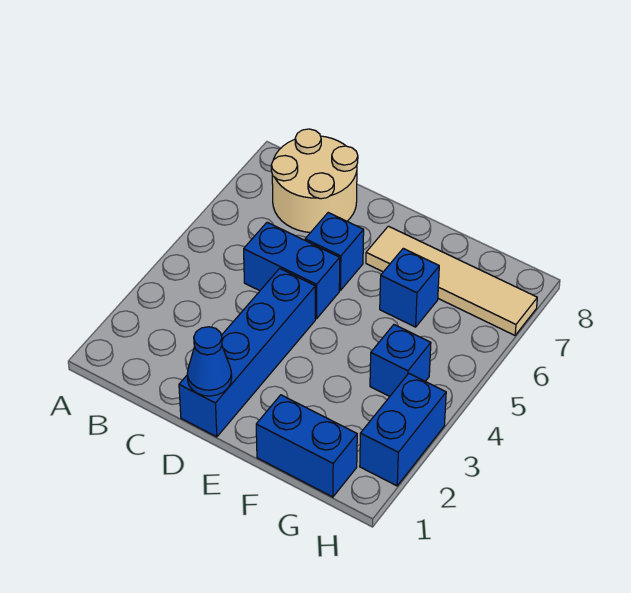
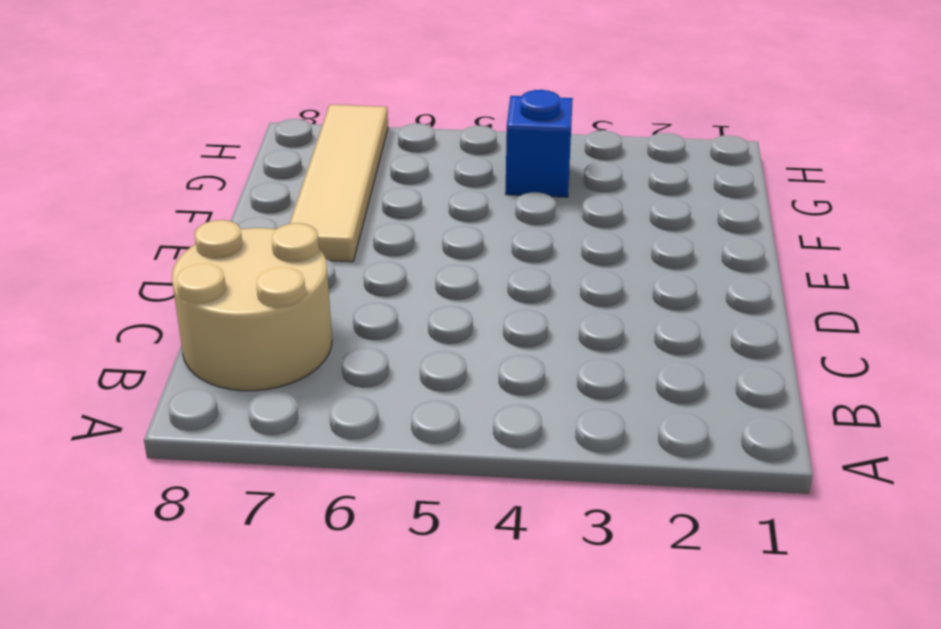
none -> blue brick C5:D5 level 1
none -> blue brick D1:D4 level 1

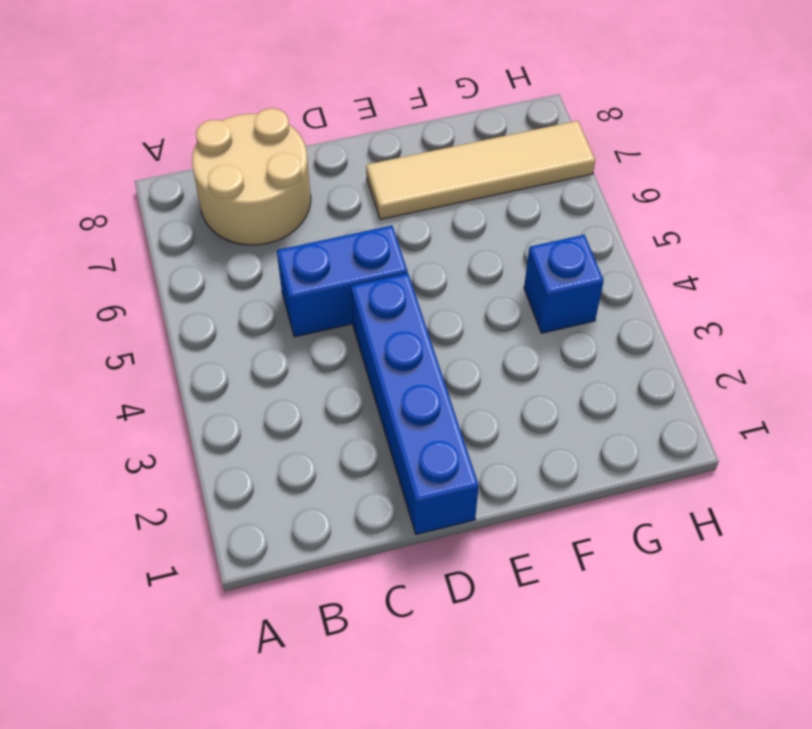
none -> blue brick D6 level 1
none -> blue brick F1:G1 level 1

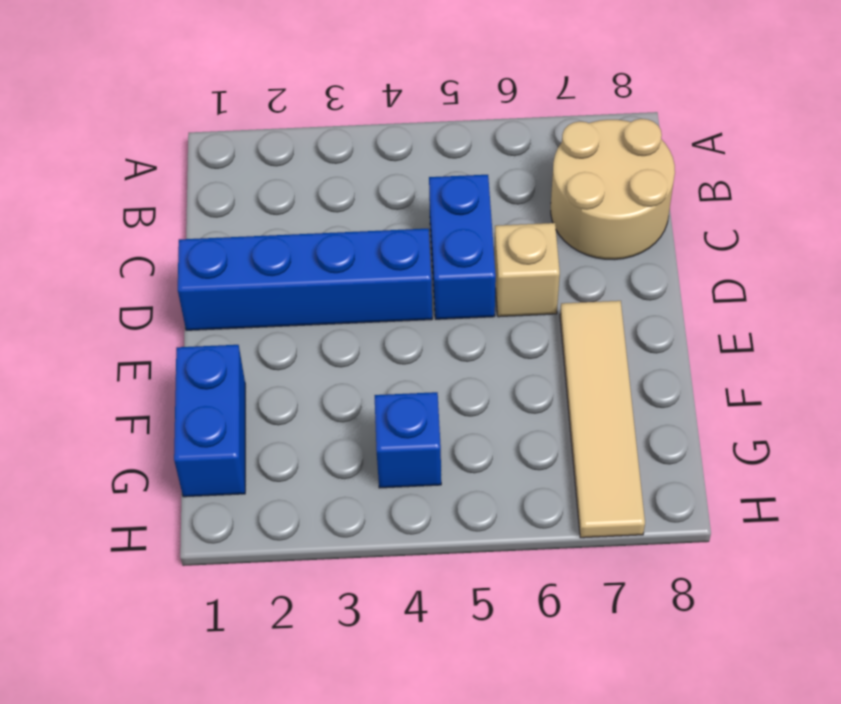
tan brick D6 level 1 -> blue brick D6 level 1
none -> blue brick F6 level 1
none -> blue brick H2:H3 level 1

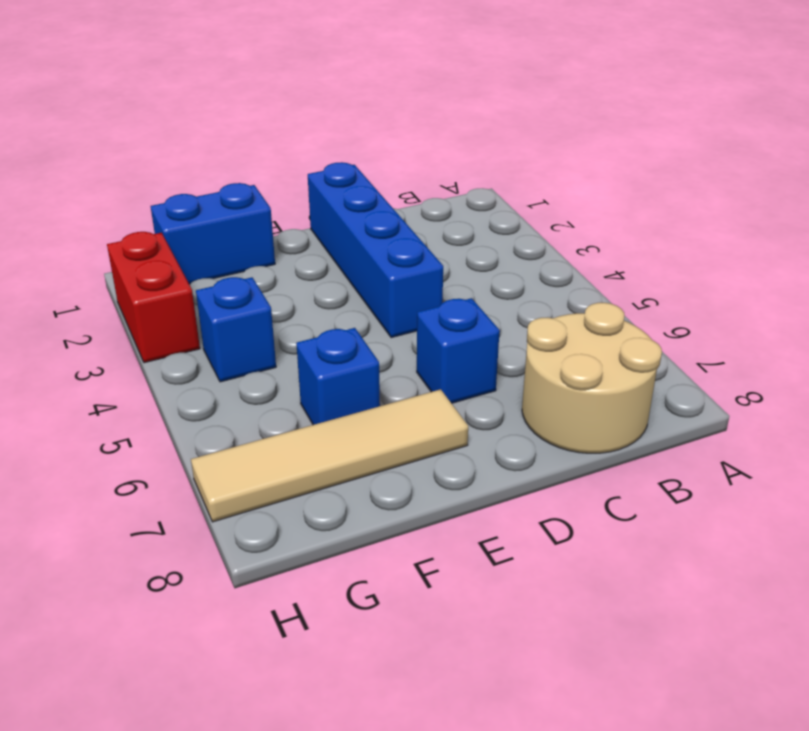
red brick H2:H3 level 1 -> blue brick H2:H3 level 1
none -> blue brick C5:D5 level 1
none -> blue cone D1 level 2

